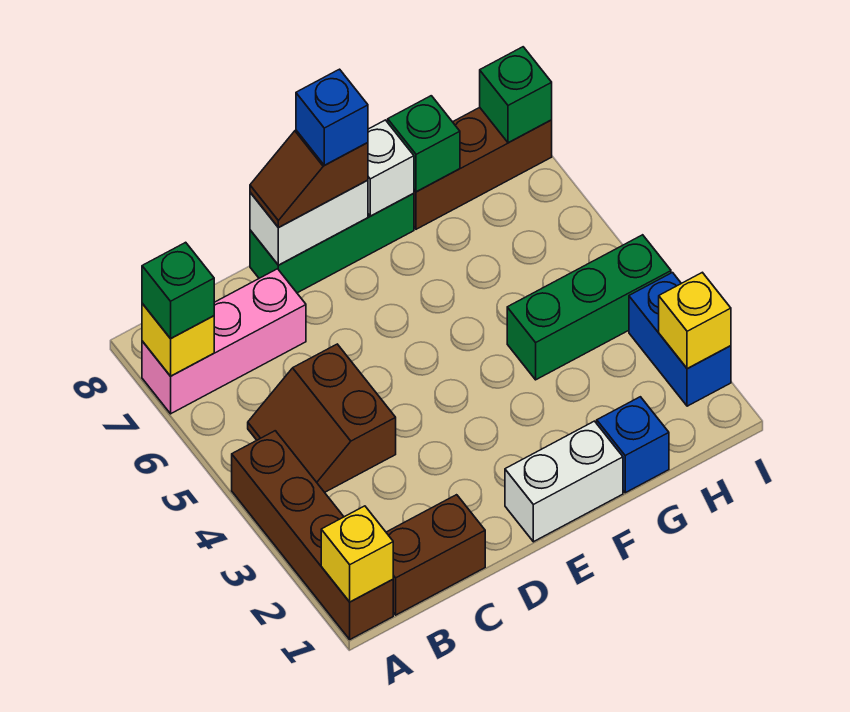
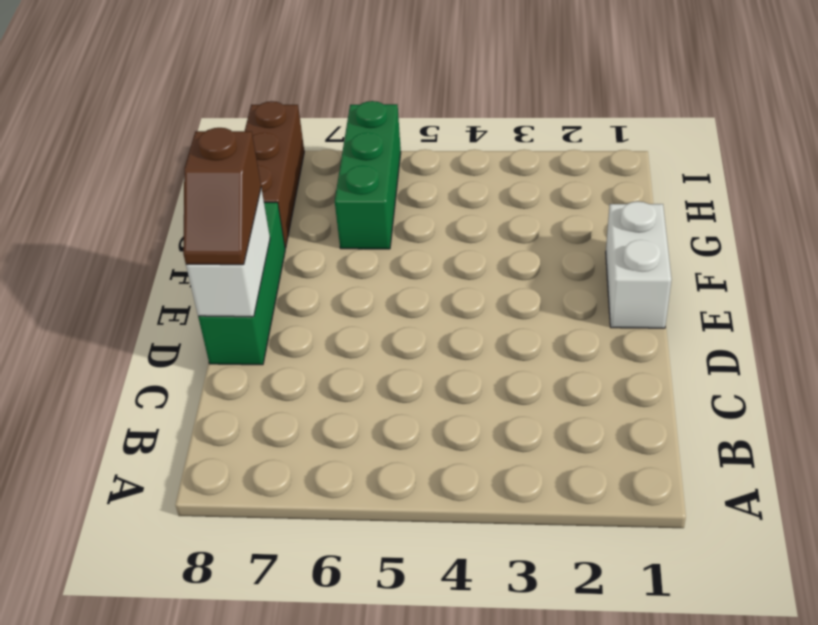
green brick G6:I6 level 1 -> green brick G4:I4 level 1
none -> brown brick A1:A4 level 1
none -> pink brick A7:C7 level 1
none -> brown brick B1:C1 level 1

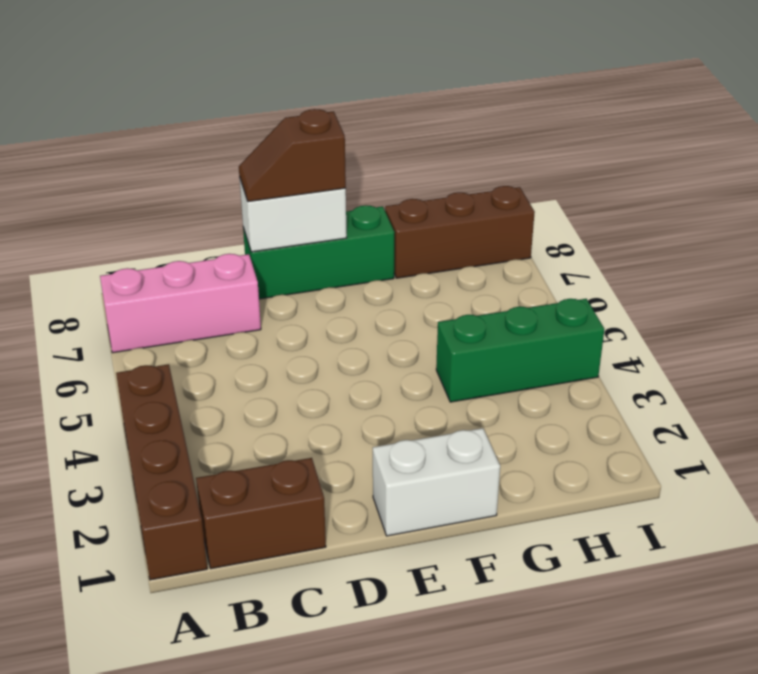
none -> brown slope B4:C5 level 1 top C
none -> blue brick G1 level 1
none -> blue brick I2:I3 level 1

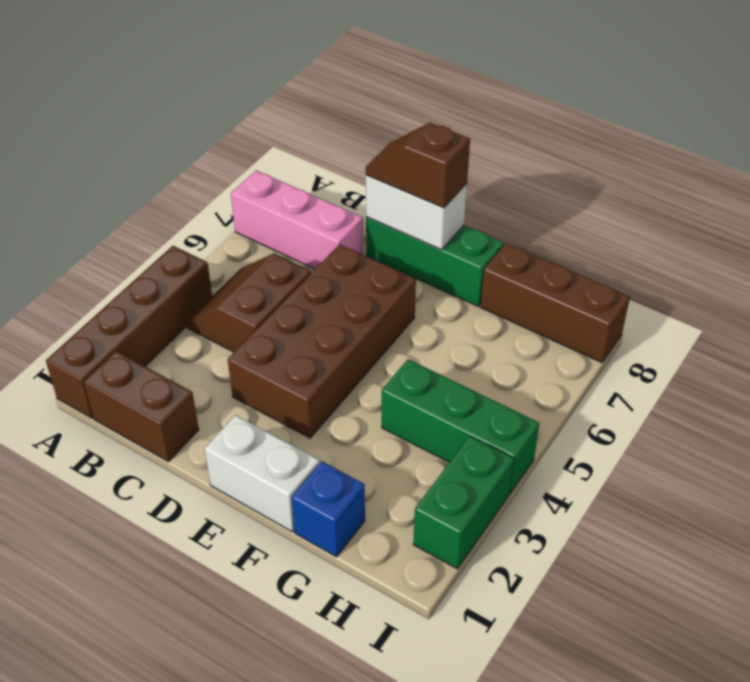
brown brick D3:E6 level 1 -> none
green brick I2:I3 level 1 -> blue brick I2:I3 level 1
none -> yellow brick A1 level 2
none -> yellow brick A7 level 2
none -> white brick F8 level 2

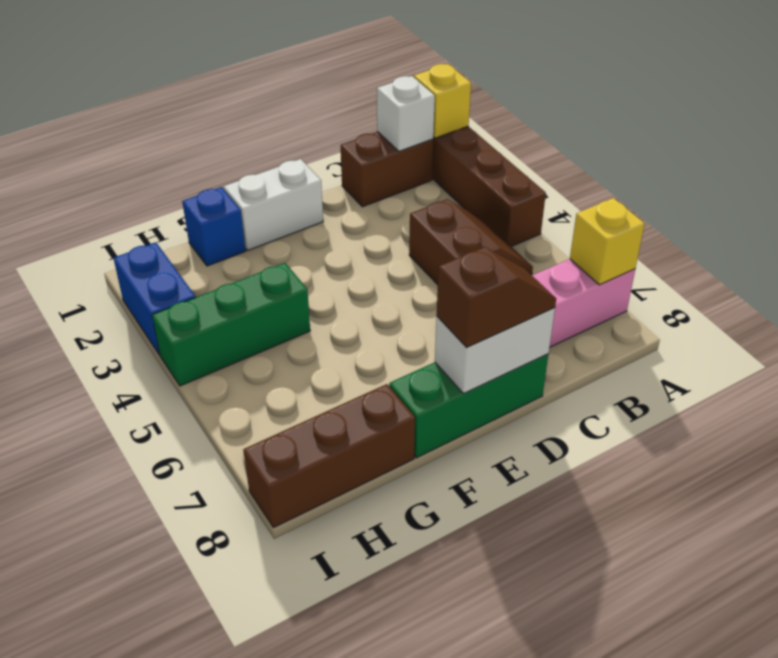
white brick B1 level 2 -> white brick F8 level 2
none -> green brick G8 level 2
none -> yellow brick I2 level 2
none -> green brick I8 level 2

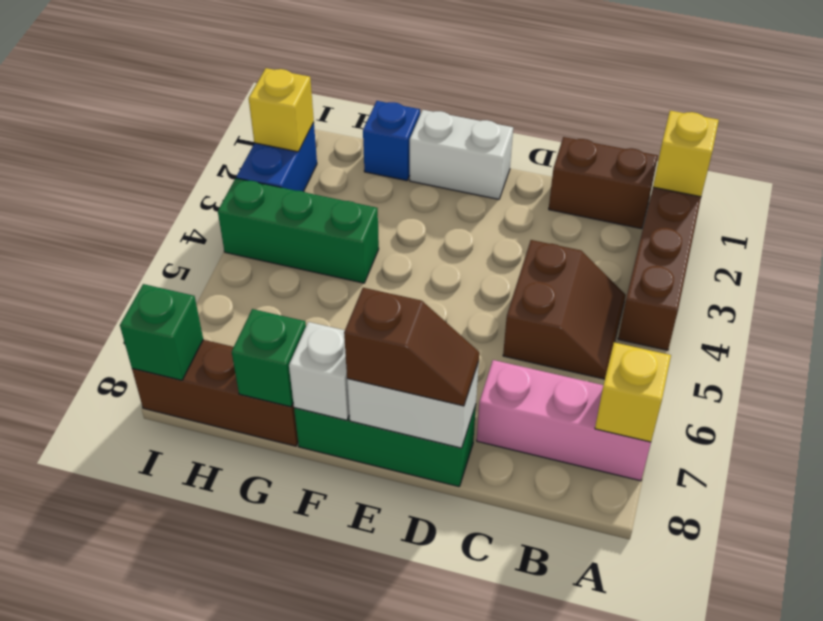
none -> green brick A7 level 3
none -> blue brick E8 level 4

